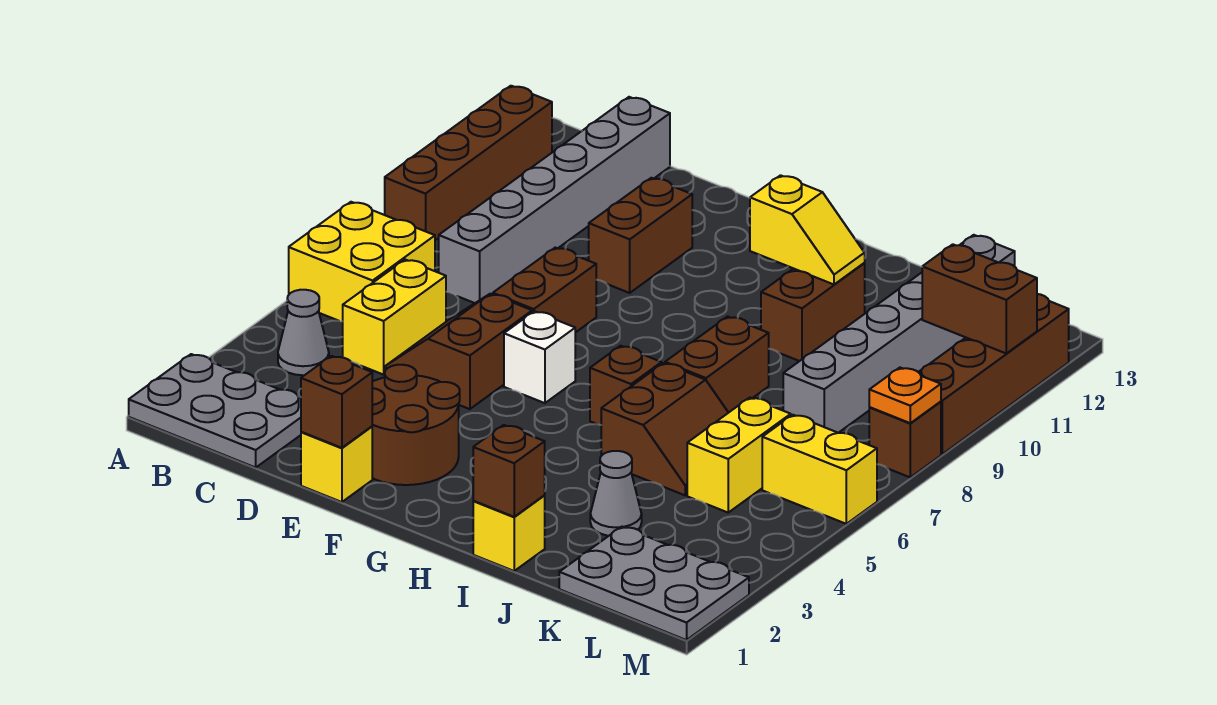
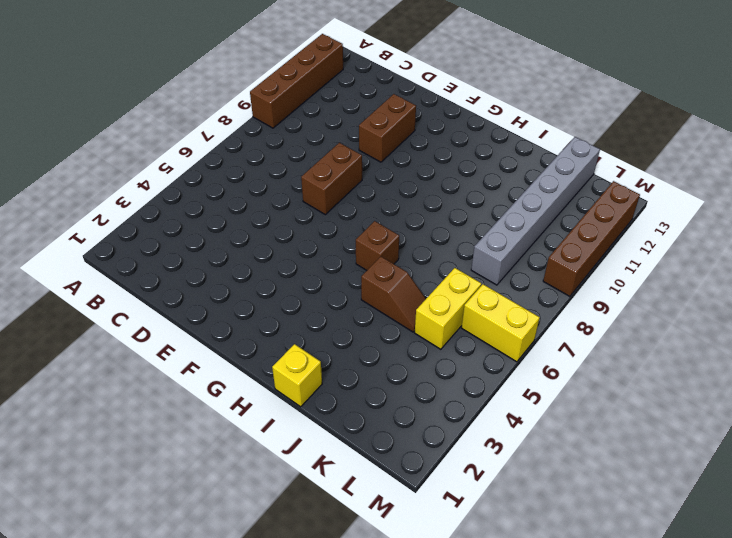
brown slope I5:J5 level 1 top I -> brown slope I5:J6 level 1 top I
none -> grey plate A1:C2 level 1
none -> yellow brick A6:B7 level 1
none -> grey cone B4 level 1

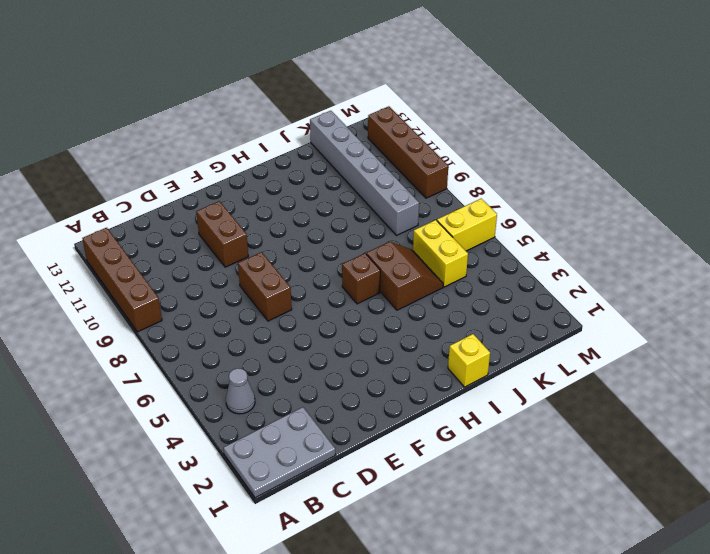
none -> yellow brick A6:B7 level 1
none -> yellow brick C5:C6 level 1
none -> grey brick C8:C13 level 1

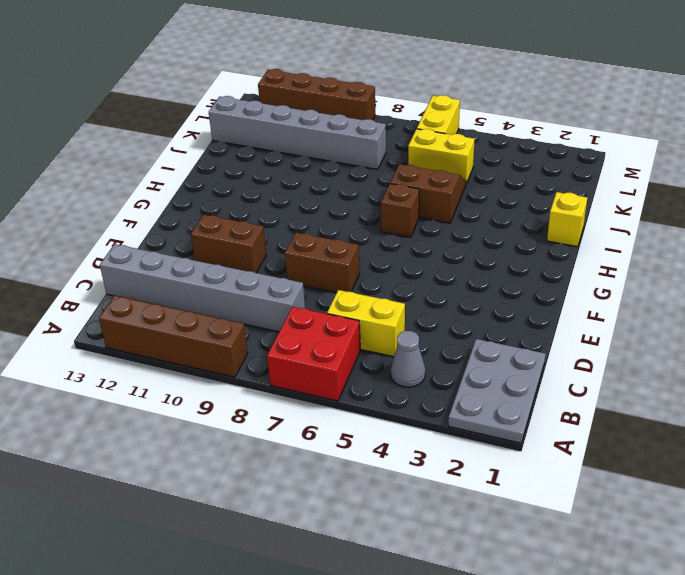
red brick A6:B7 level 1 -> yellow brick A6:B7 level 1
none -> brown slope D5:E6 level 1 top E
none -> yellow brick E1 level 1
none -> brown round brick E2:F3 level 1

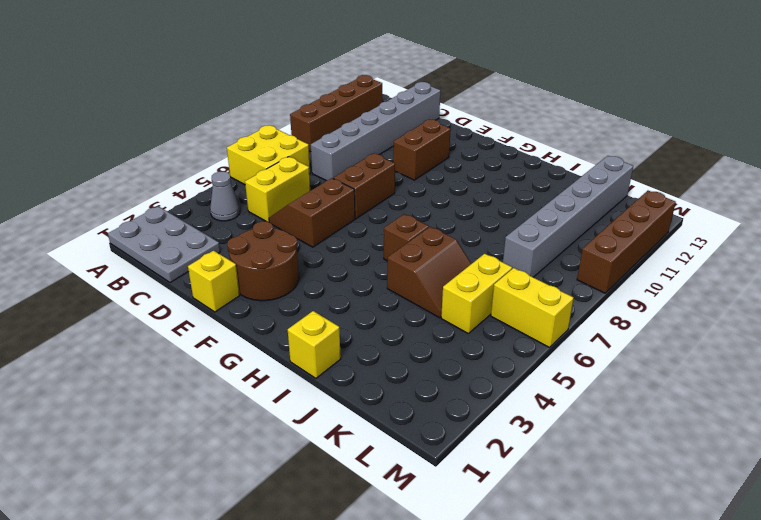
none -> white brick F6 level 1
none -> brown brick I7:I8 level 1
none -> brown brick I10:I11 level 1

